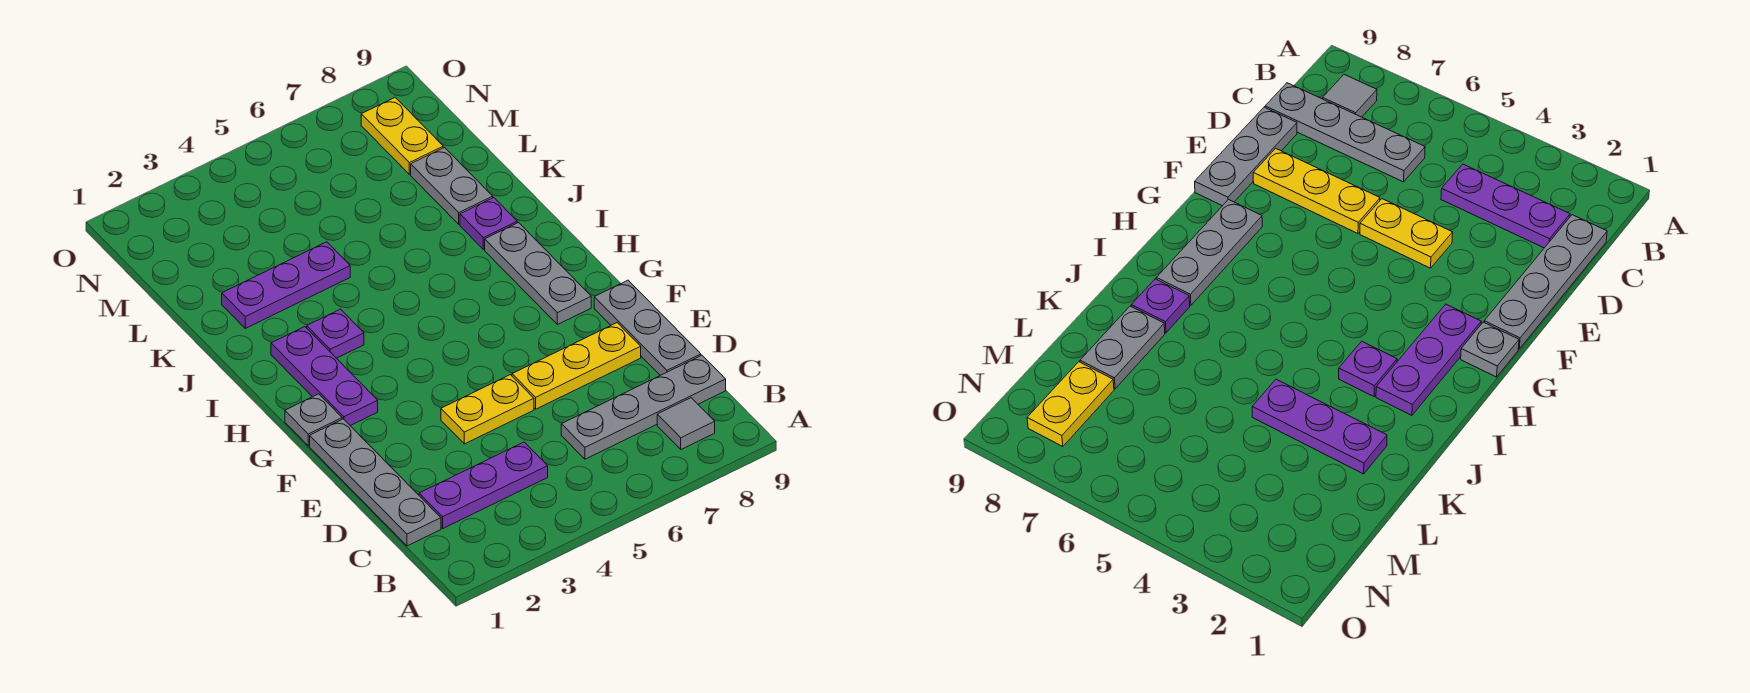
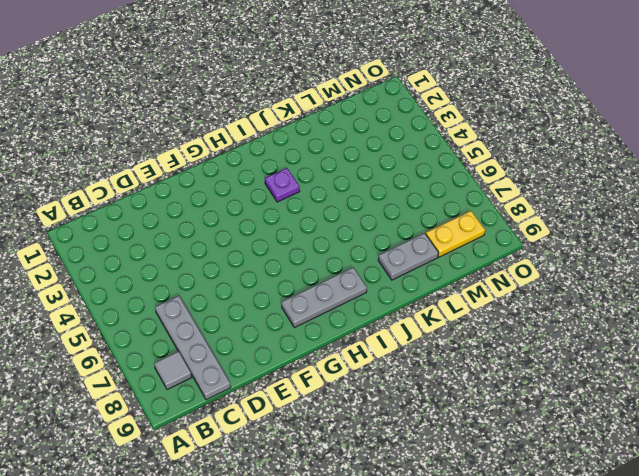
none -> grey plate C1:F1 level 1
none -> purple plate C2:C4 level 1
none -> grey plate D9:F9 level 1

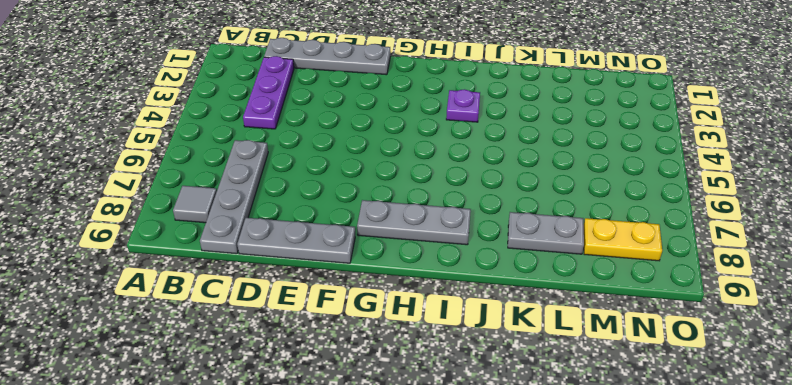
none -> yellow plate E4:E5 level 1
none -> yellow plate E6:E8 level 1
none -> grey plate G1 level 1

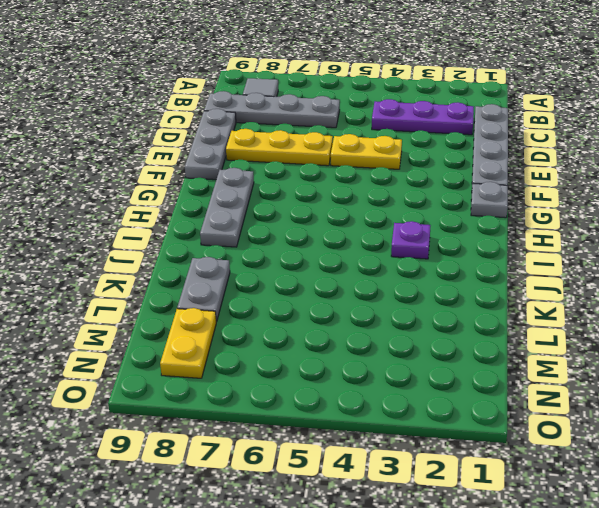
none -> purple plate G2:I2 level 1
none -> purple plate J8 level 1
none -> purple plate K2:K4 level 1

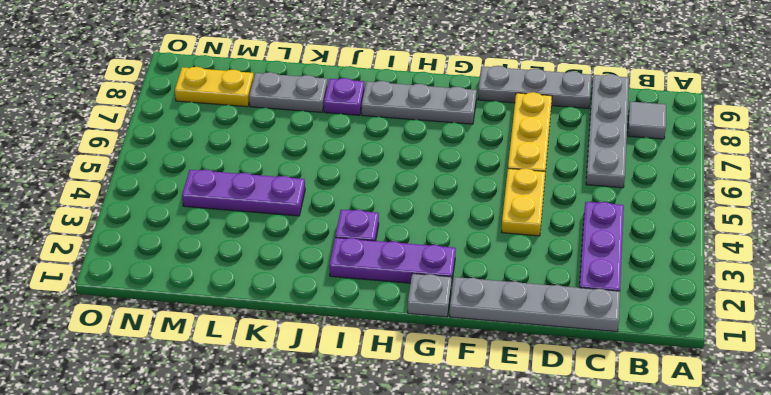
purple plate K4:M4 level 1 -> purple plate K2:K4 level 1

